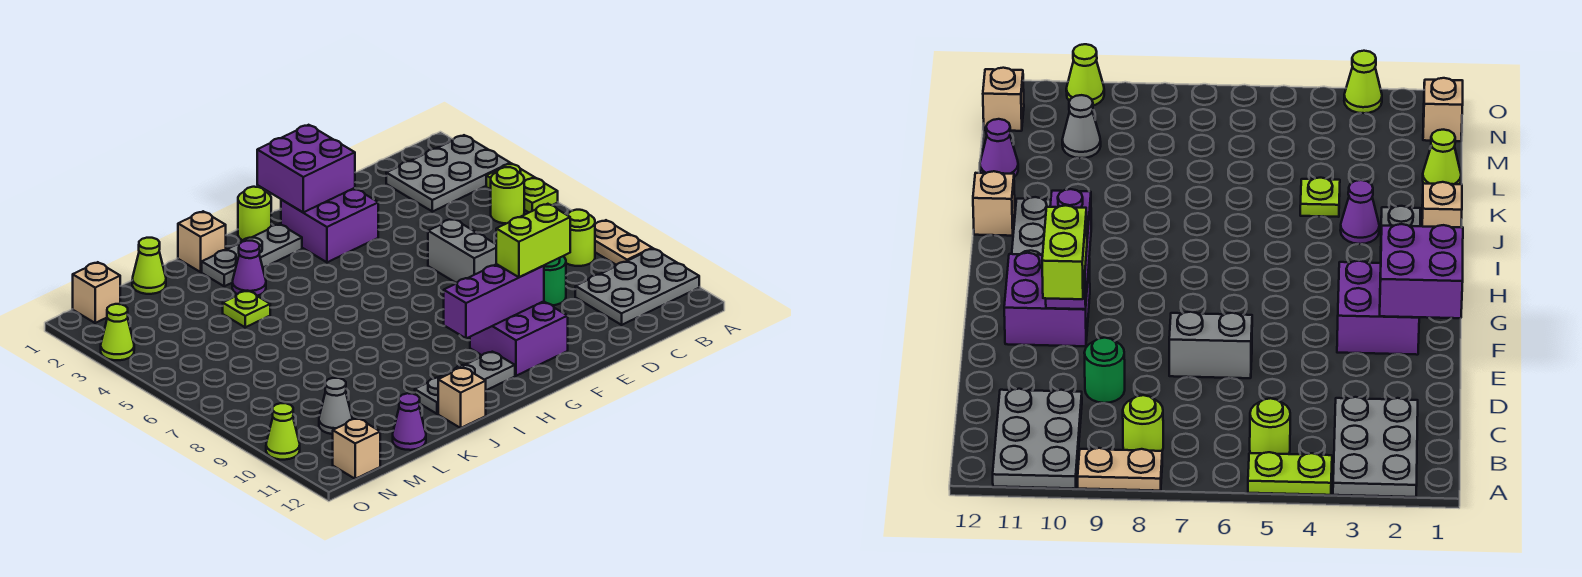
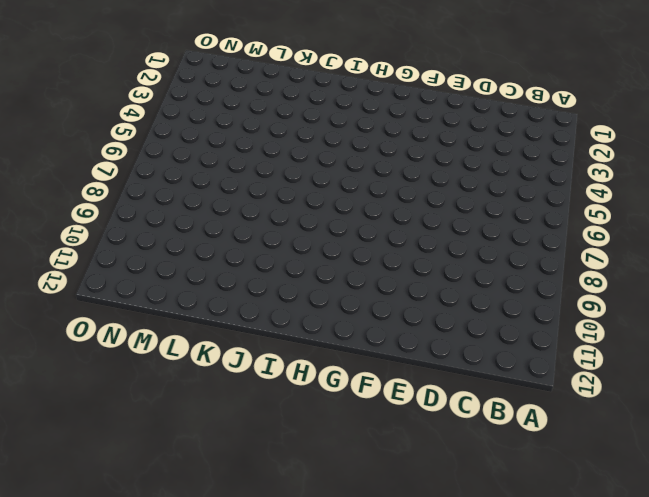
none -> grey plate A2:C3 level 1
none -> lime plate A4:A5 level 1
none -> tan plate A8:A9 level 1

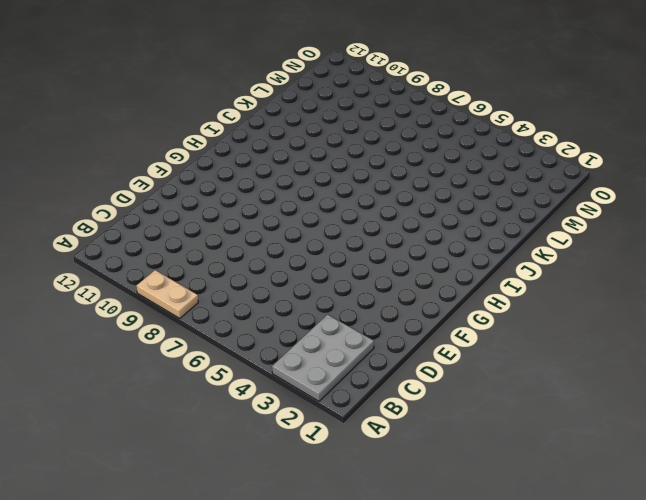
none -> lime plate A4:A5 level 1
none -> grey plate A10:C11 level 1
none -> lime round brick B5 level 1

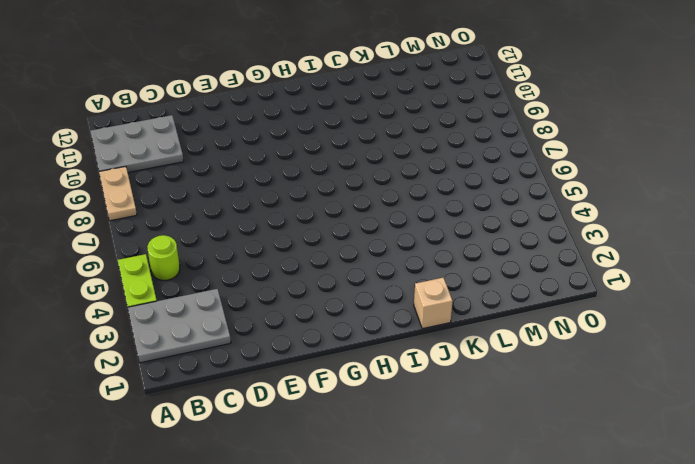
none -> lime round brick B8 level 1
none -> green round brick D9 level 1
none -> grey brick E6:E7 level 1

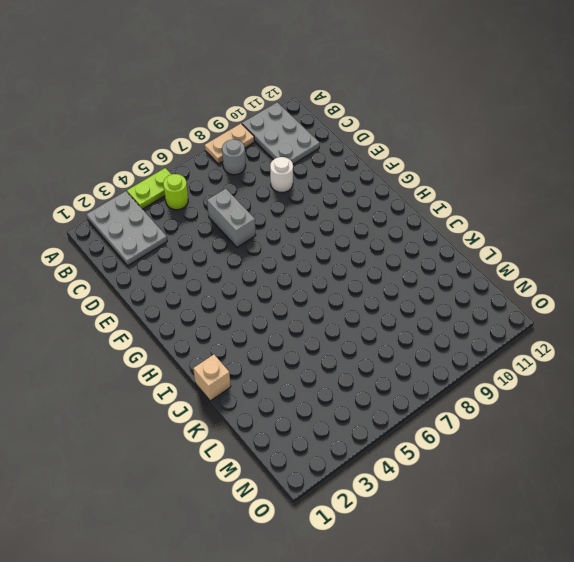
grey round brick B8 level 1 -> lime round brick B8 level 1
grey brick D6:E6 level 1 -> grey brick E6:E7 level 1
white round brick D9 level 1 -> green round brick D9 level 1
none -> purple brick F2:G3 level 1
none -> purple brick F10:G11 level 1
none -> lime round brick H1 level 1

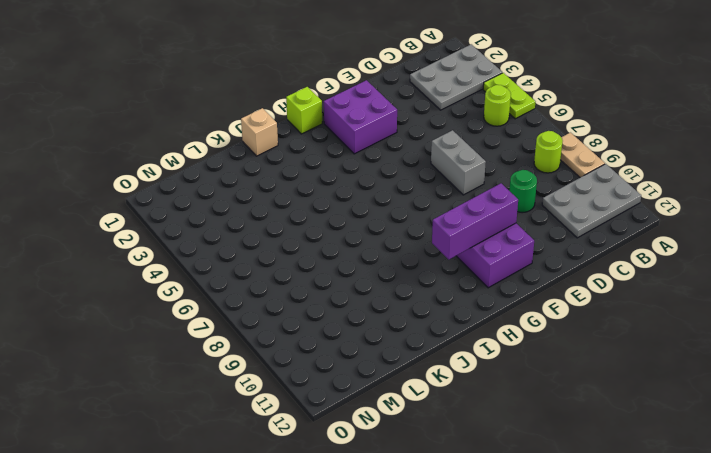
lime brick H1 level 1 -> lime round brick H1 level 1
none -> grey plate H2:J2 level 1
none -> grey plate H11:J11 level 1
none -> purple cone J3 level 1

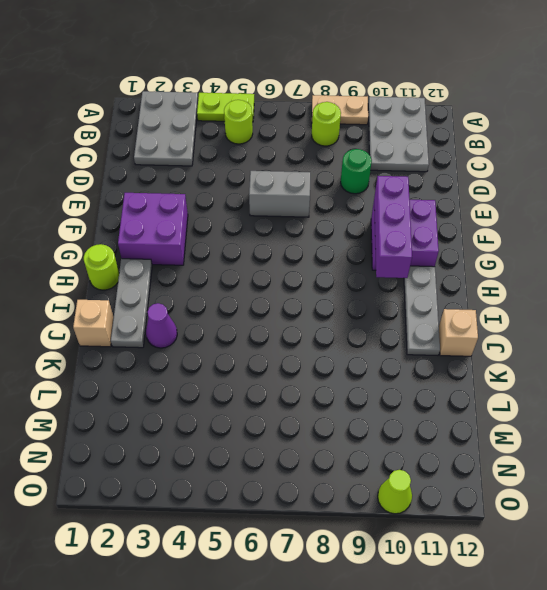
none -> lime plate K4 level 1
none -> lime cone L1 level 1
none -> purple cone L12 level 1

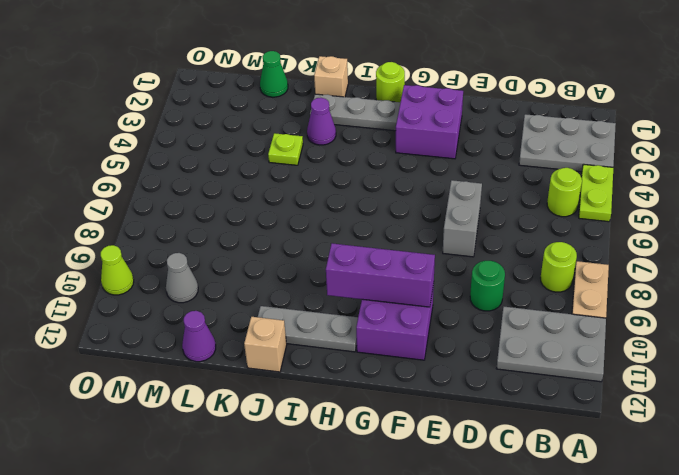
green cone L1 level 1 -> lime cone L1 level 1
none -> tan brick N1 level 1
none -> tan brick N12 level 1
none -> lime cone O3 level 1

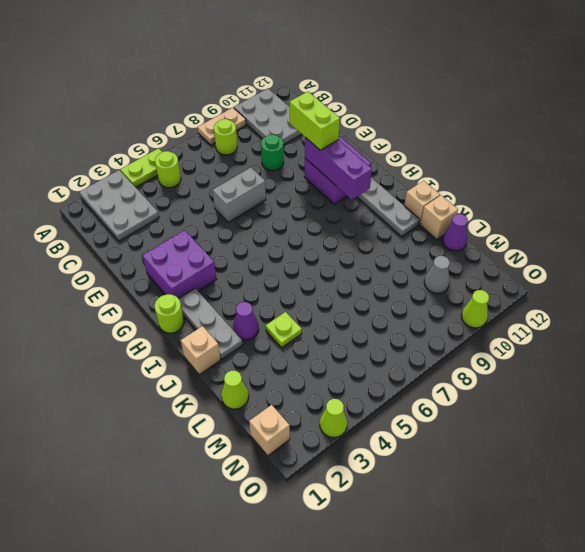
tan brick K12 level 1 -> tan brick N12 level 1
none -> purple brick F1:G2 level 2

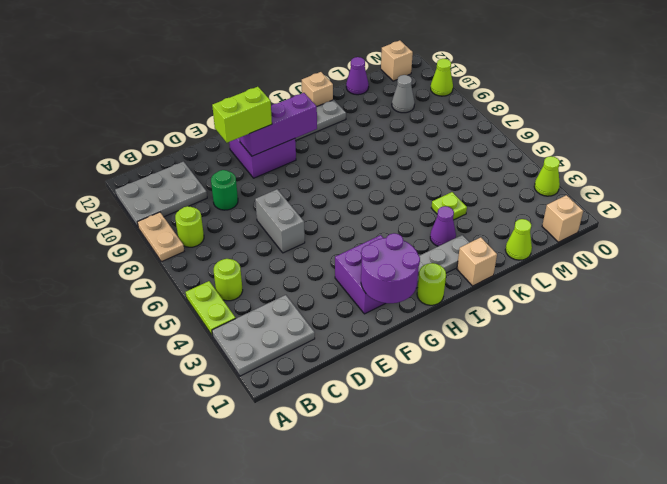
purple round brick F1:G2 level 2 -> purple brick F1:G2 level 2

